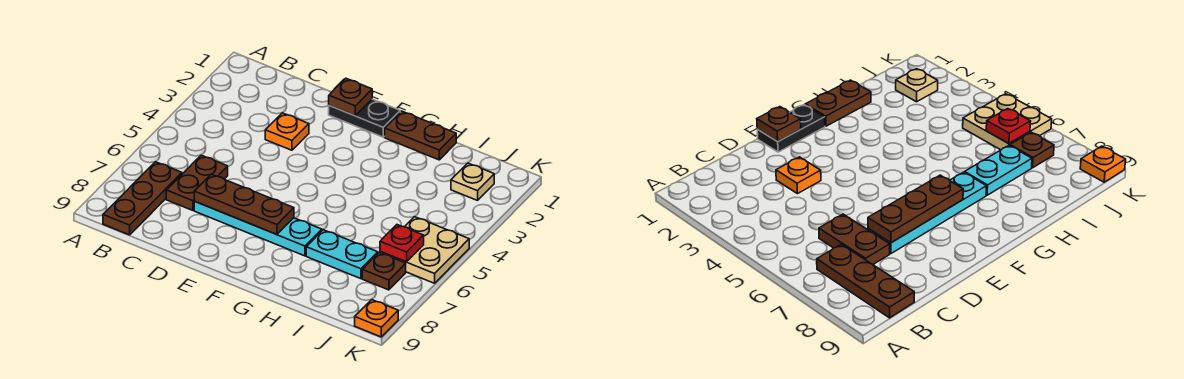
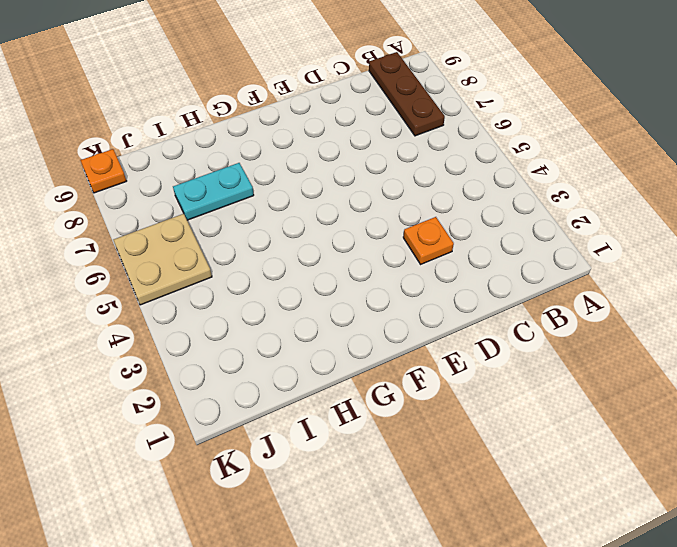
none -> brown plate C6:C7 level 1
none -> cyan plate D7:G7 level 1
none -> black plate E1:F1 level 1

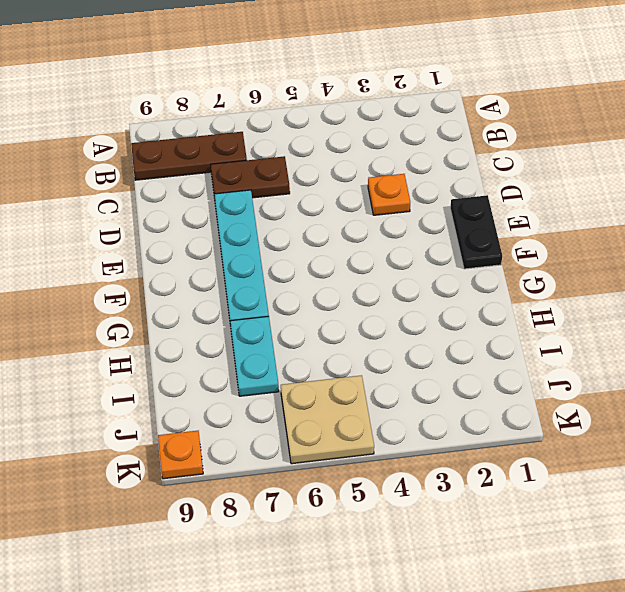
none -> brown plate G1:H1 level 1
none -> tan plate J2 level 1
none -> brown plate J7 level 1

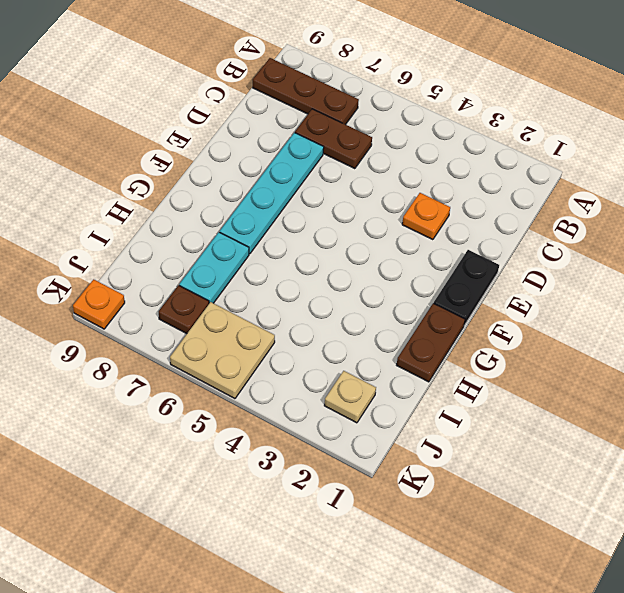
none -> brown plate D7:F7 level 2
none -> brown plate E1 level 2
none -> red plate J6 level 2

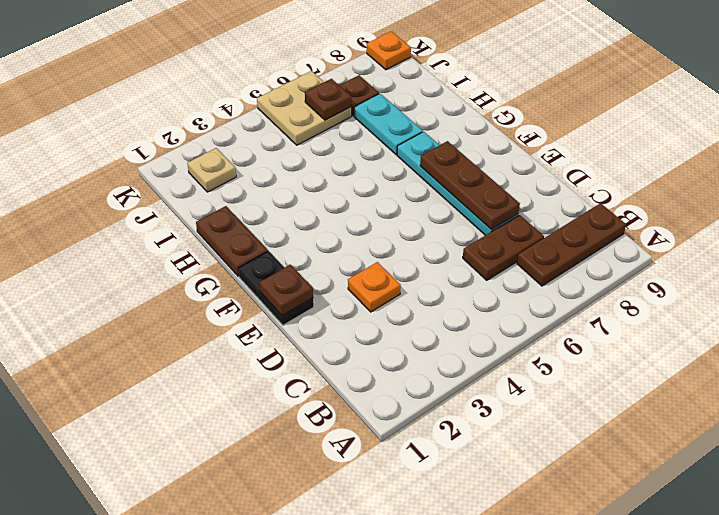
brown plate J6 level 2 -> red plate J6 level 2

